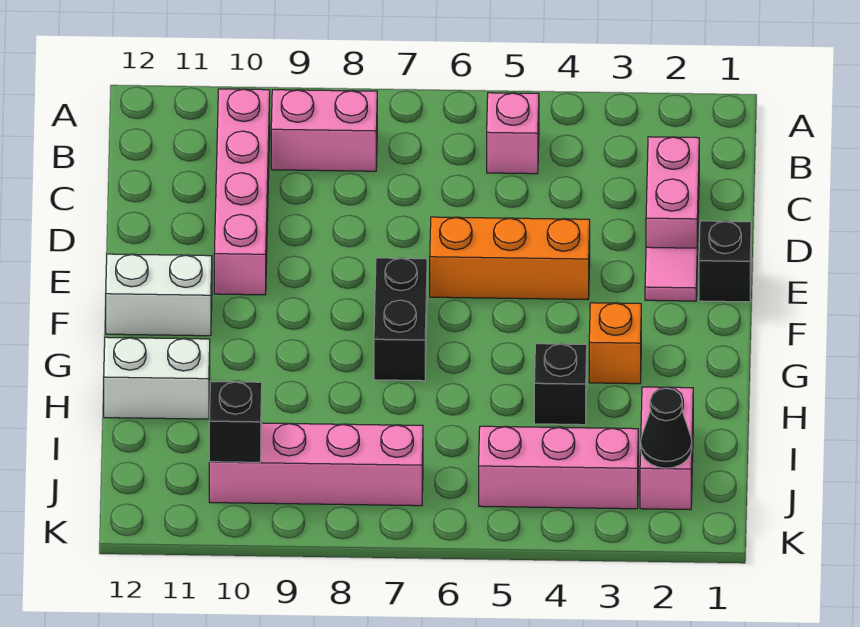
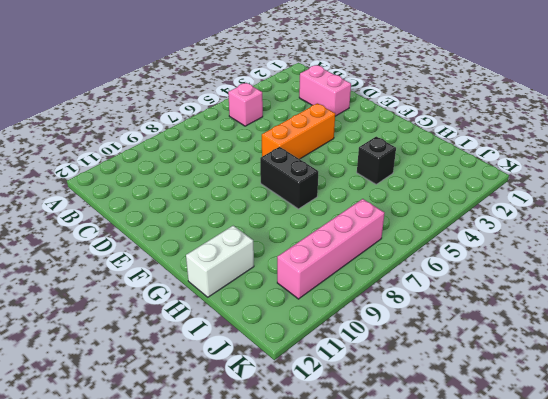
none -> pink brick B8:B9 level 1
none -> pink brick B10:E10 level 1
none -> black brick E1 level 1

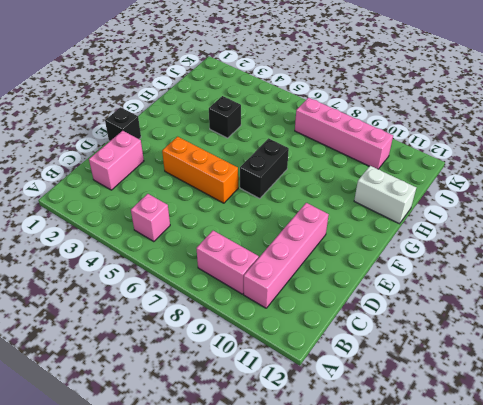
none -> pink tile E2 level 1
none -> white brick F11:F12 level 1
none -> orange brick G3 level 1

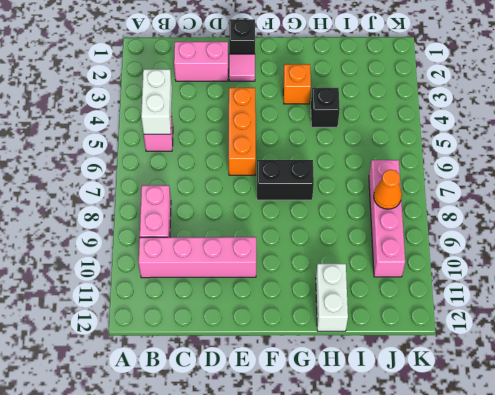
white brick B4:B5 level 2 -> white brick F11:F12 level 1
orange cone J8 level 2 -> none
none -> pink brick I2:J2 level 1
none -> pink brick J3:J5 level 1
none -> black cone J2 level 2

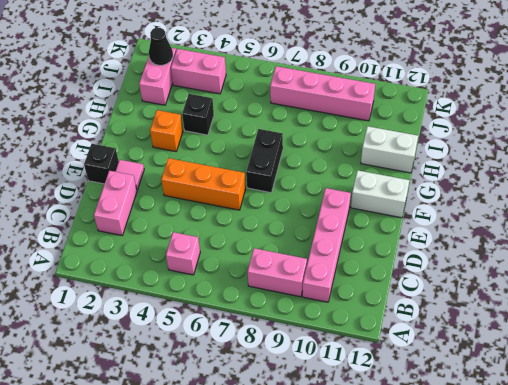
pink brick J3:J4 level 1 -> pink brick J3:J5 level 1
none -> black brick J10 level 2

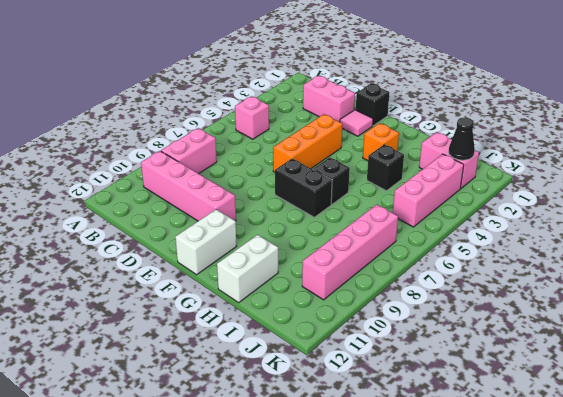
black brick G6 level 1 -> black brick J10 level 2

